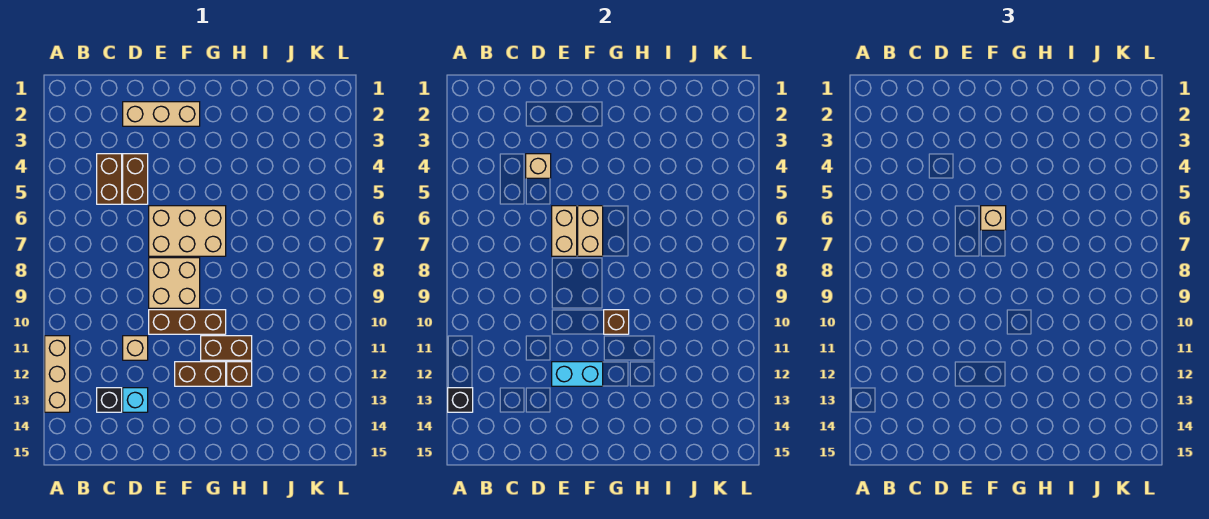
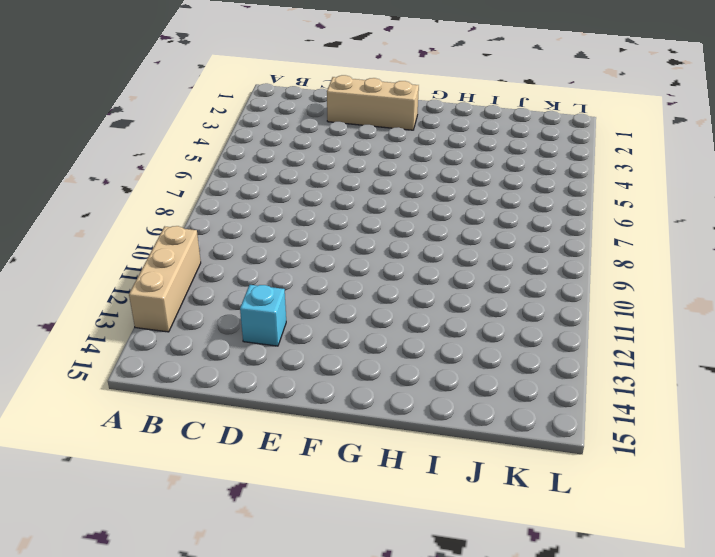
none -> brown brick C4:C5 level 1
none -> black brick C13 level 1
none -> brown brick D4:D5 level 1

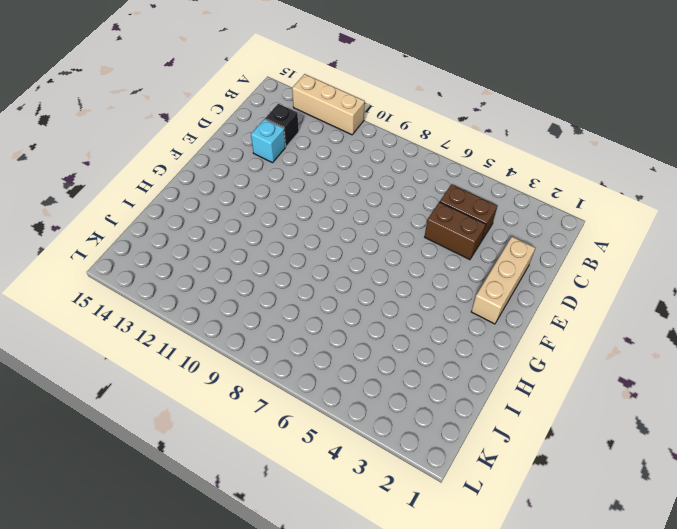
none -> tan brick D11 level 1
none -> tan brick E6:G7 level 1
none -> tan brick E8:F9 level 1

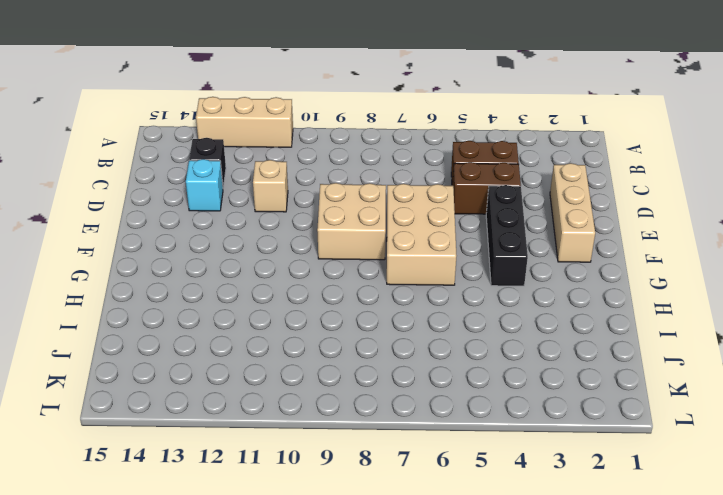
black brick E4:G4 level 1 -> none
none -> brown brick E10:G10 level 1
none -> brown brick F12:G12 level 1
none -> brown brick G11:H11 level 1

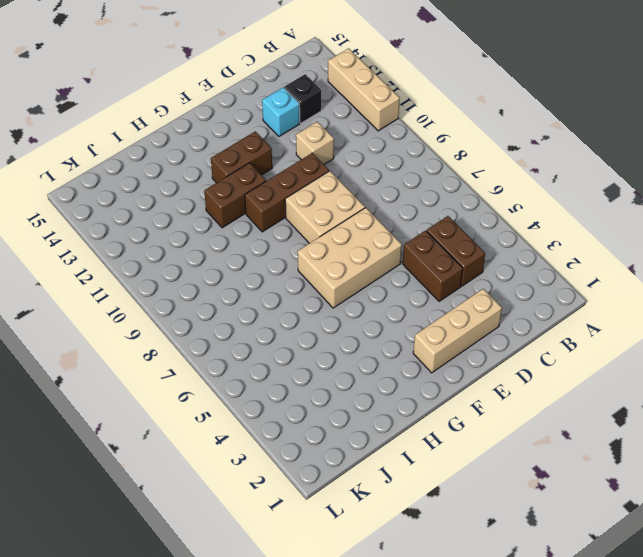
none -> brown brick H12 level 1
none -> black brick A13 level 2
none -> tan brick D4 level 2

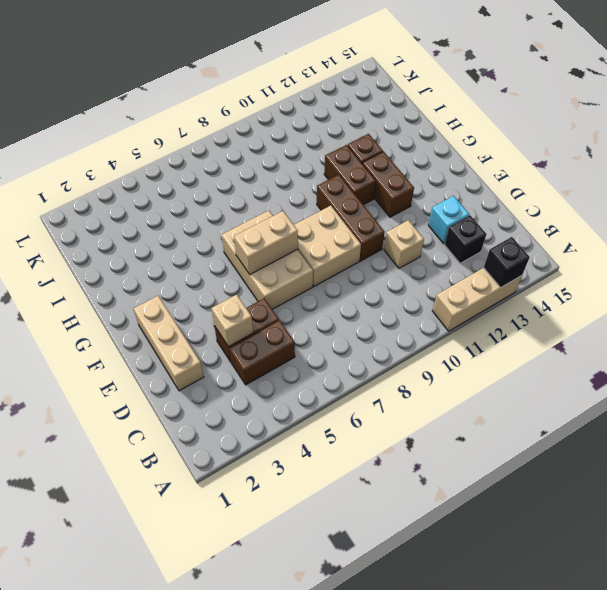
none -> tan brick E6:E7 level 2
none -> cyan brick E12:F12 level 2
none -> brown brick G10 level 2

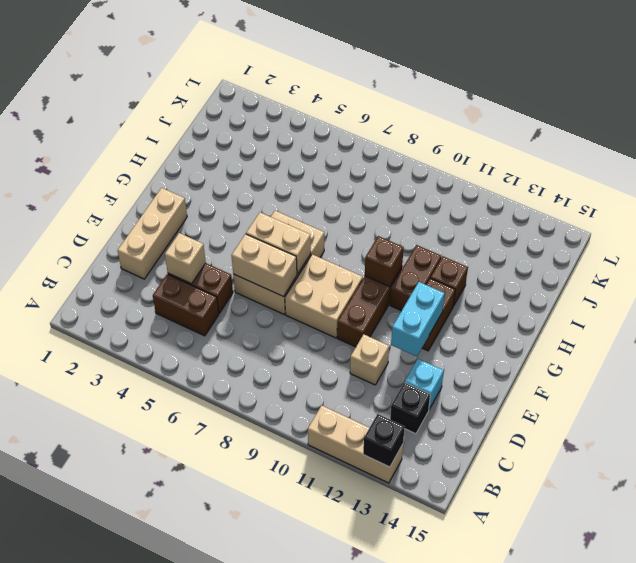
none -> tan brick F6 level 3

